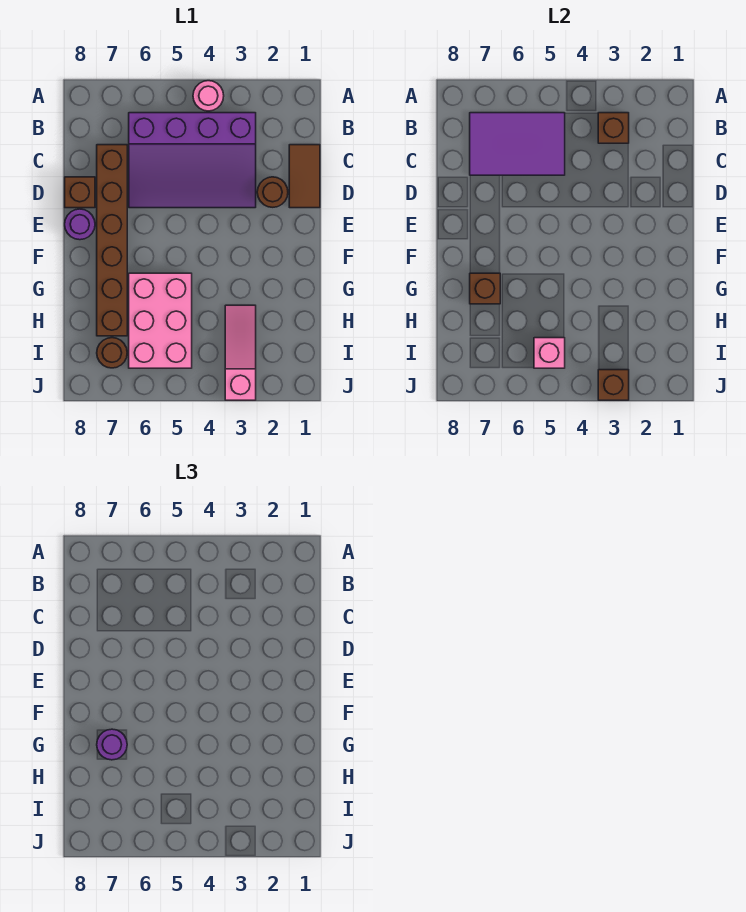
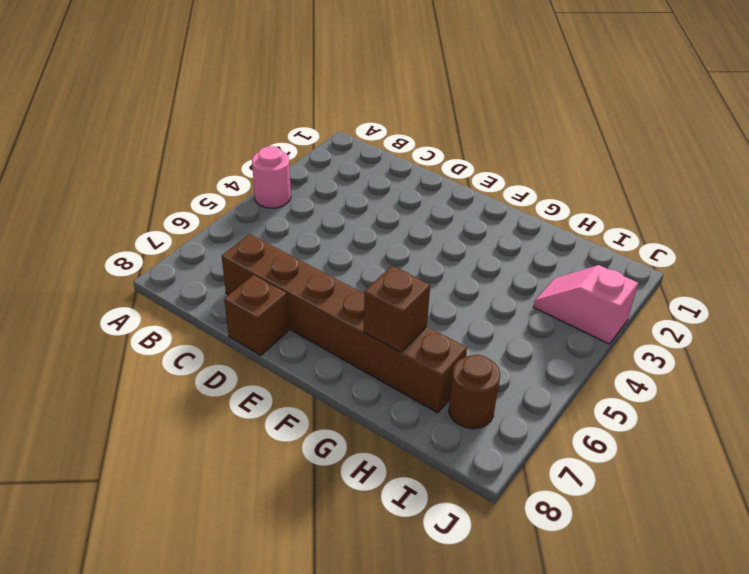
pink slope I3:J3 level 1 top J -> pink slope H3:J3 level 1 top J
none -> purple slope B3:D6 level 1 top B
none -> brown tile C1:D1 level 1
none -> brown round brick D2 level 1

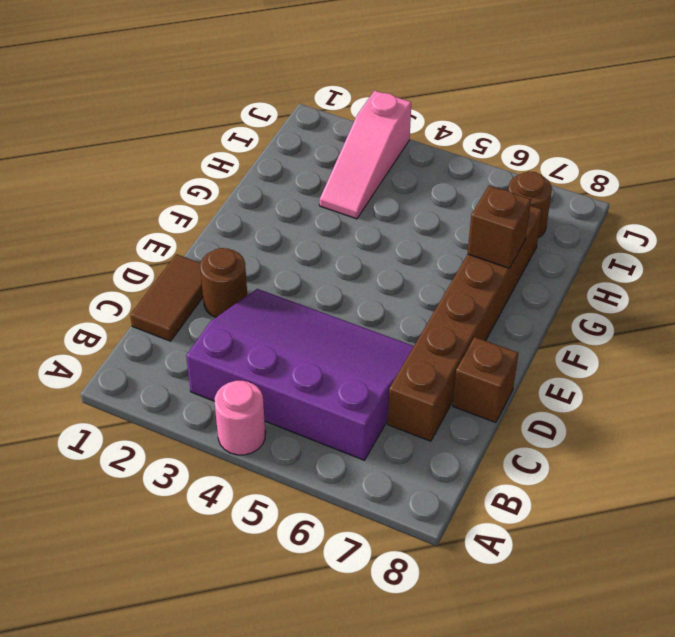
none -> purple round brick E8 level 1
none -> pink brick G5:I6 level 1
none -> brown brick B3 level 2

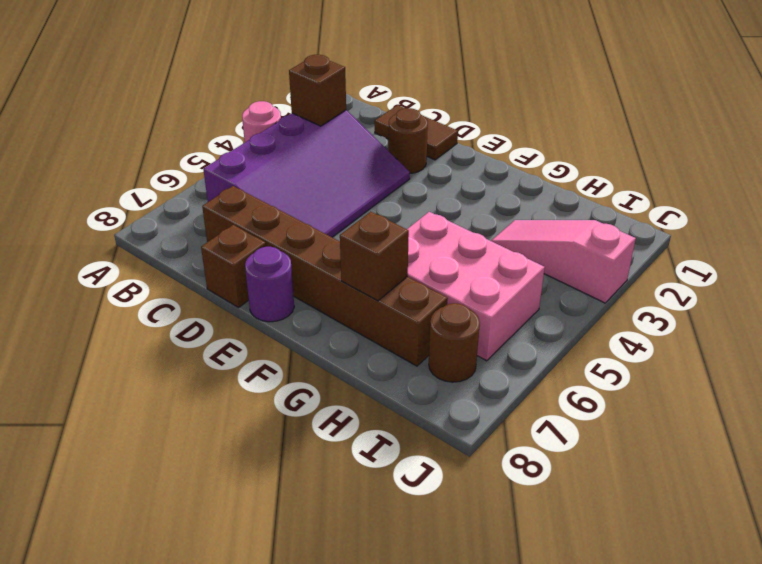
none -> purple tile B5:C7 level 2
none -> pink brick I5 level 2
none -> brown brick J3 level 2

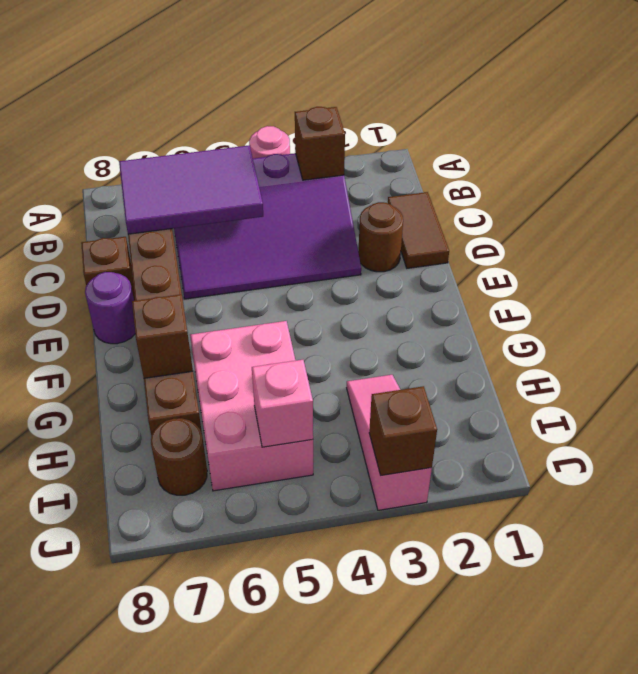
none -> purple round brick G7 level 3

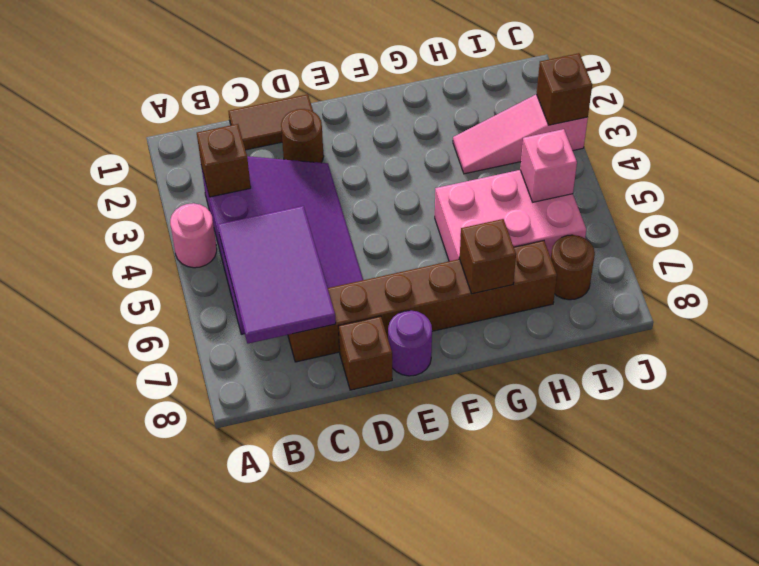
none -> purple round brick G7 level 3

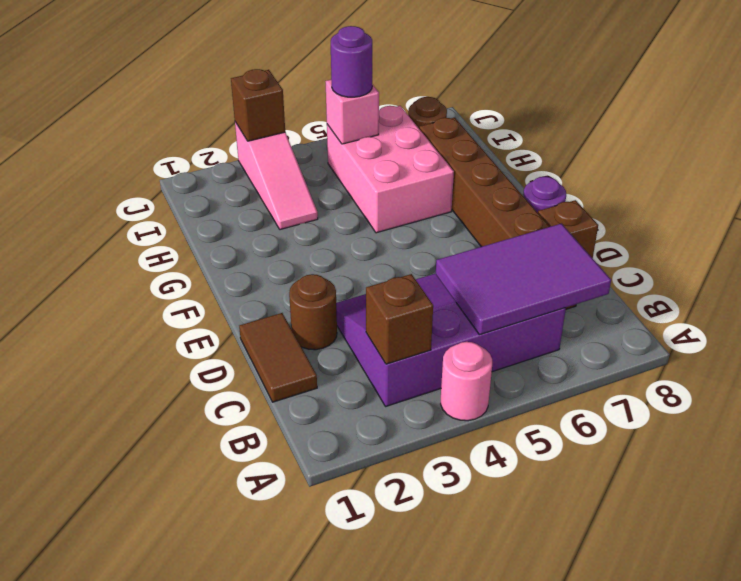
purple round brick I5 level 3 -> purple round brick G7 level 3
none -> brown brick G7 level 2

